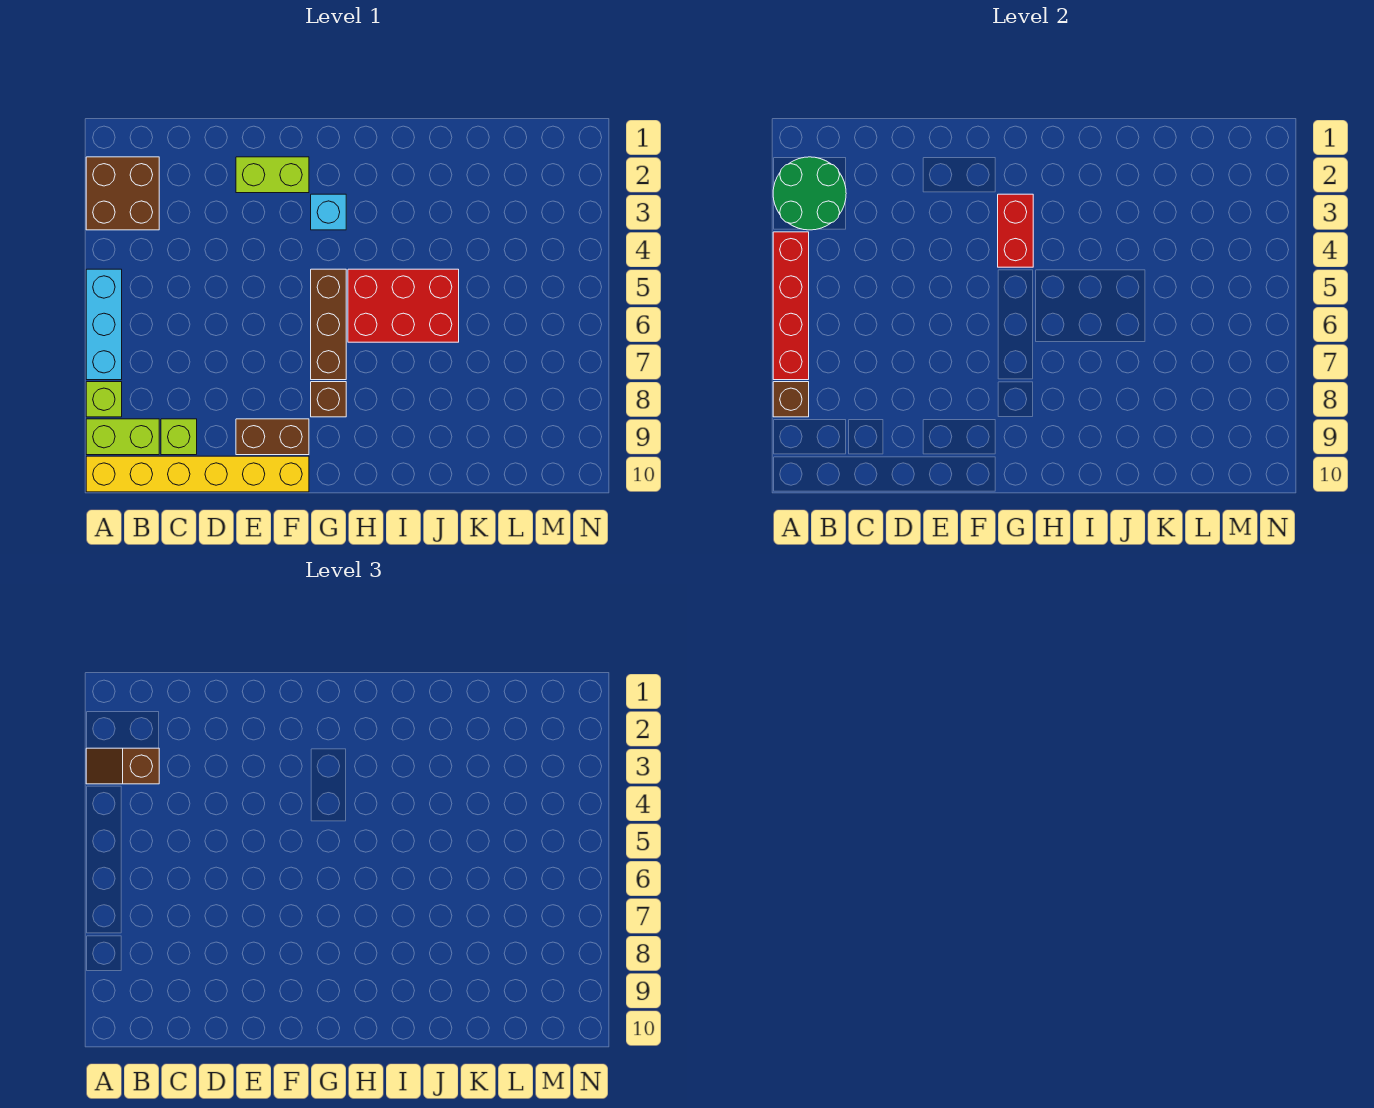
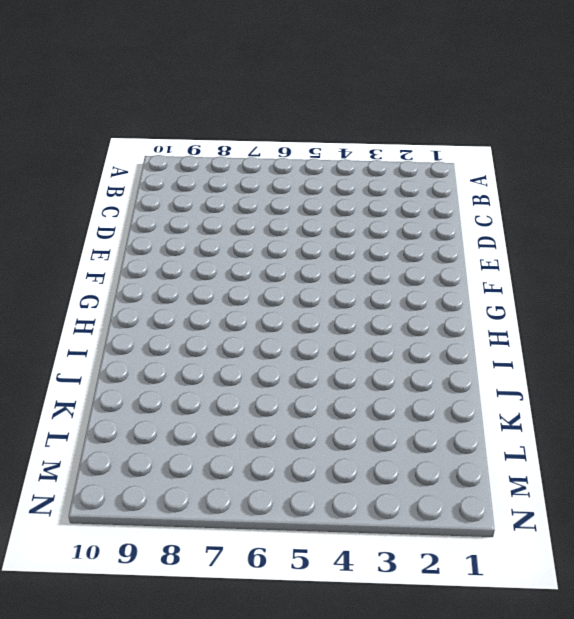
none -> brown brick A2:B3 level 1
none -> cyan brick A5:A7 level 1
none -> lime brick A8 level 1

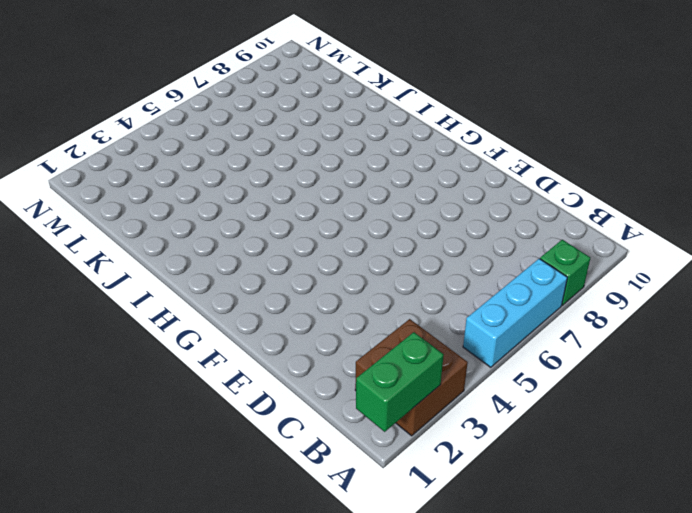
green brick A1:A2 level 2 -> green round brick A2:B3 level 2
green brick A8 level 1 -> lime brick A8 level 1
none -> lime brick A9:B9 level 1
none -> yellow brick A10:F10 level 1
none -> lime brick C9 level 1

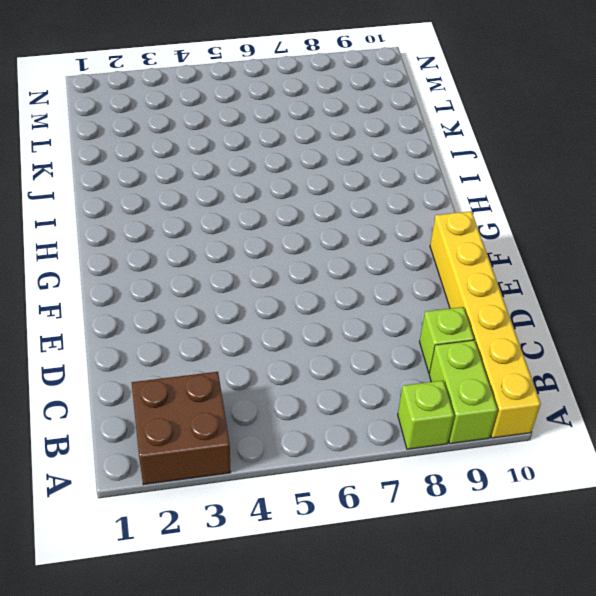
none -> cyan brick A5:A7 level 1
none -> lime brick E2:F2 level 1
none -> brown brick E9:F9 level 1

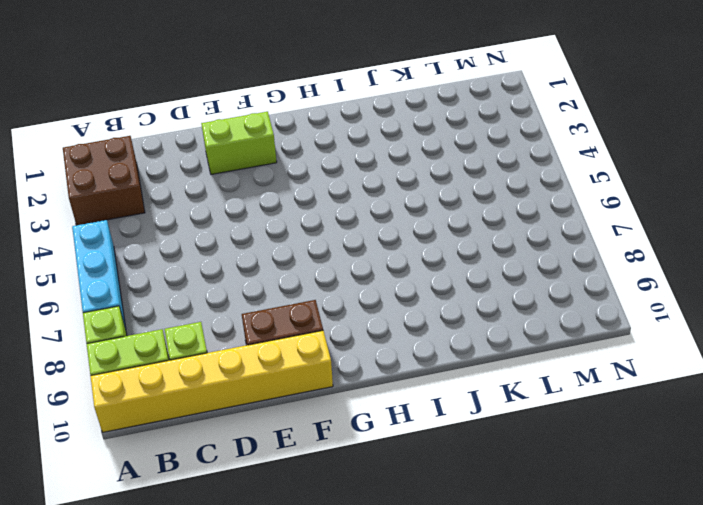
none -> cyan brick G3 level 1
none -> brown brick G5:G7 level 1
none -> brown brick G8 level 1

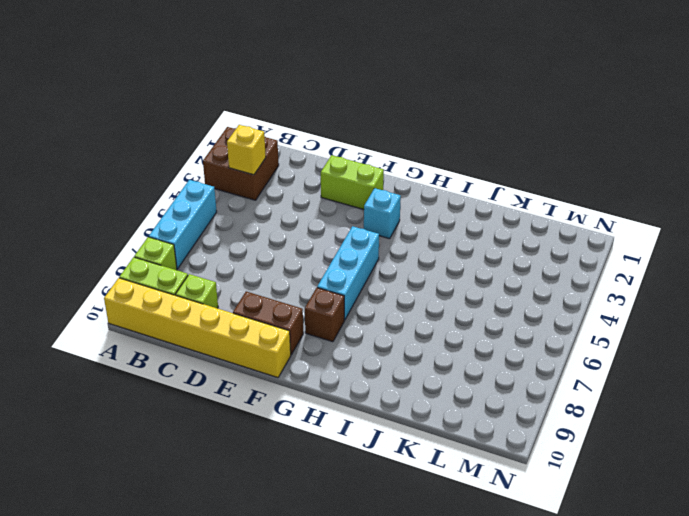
yellow brick B3 level 2 -> green round brick A2:B3 level 2
cyan brick G5:G7 level 1 -> brown brick G5:G7 level 1
none -> red brick H5:J6 level 1
none -> red brick A4:A7 level 2
none -> brown brick A8 level 2

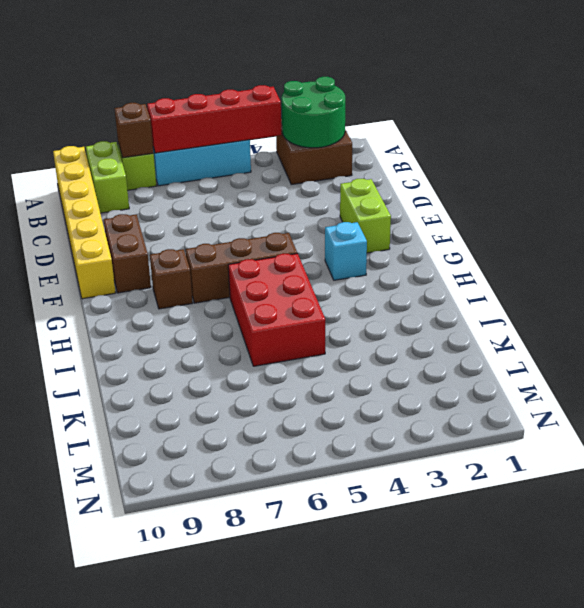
none -> lime brick C9 level 1
none -> red brick G3:G4 level 2
none -> brown slope A3:B3 level 3 top B

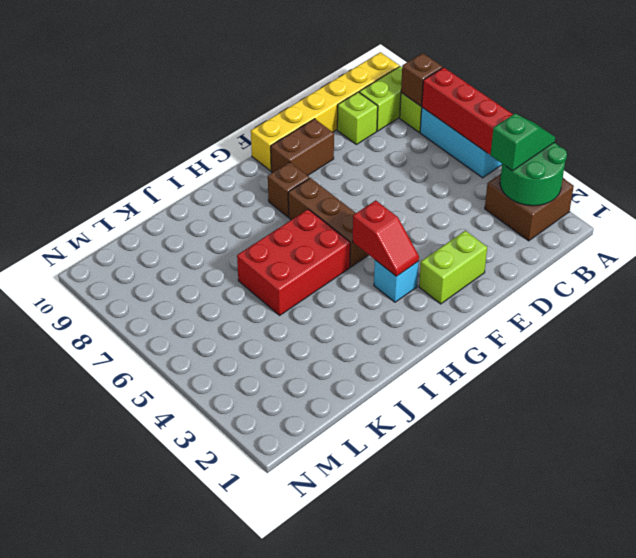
green slope A3:B3 level 3 top B -> brown slope A3:B3 level 3 top B
red slope G3:G4 level 2 top 4 -> red brick G3:G4 level 2

